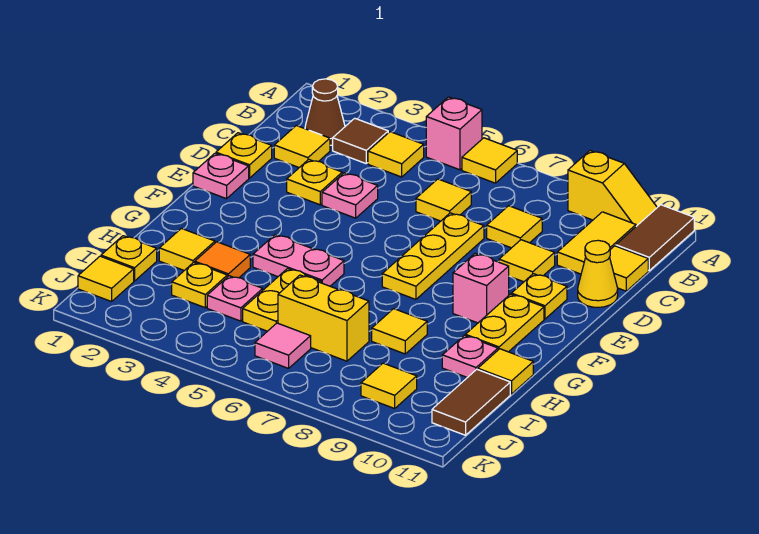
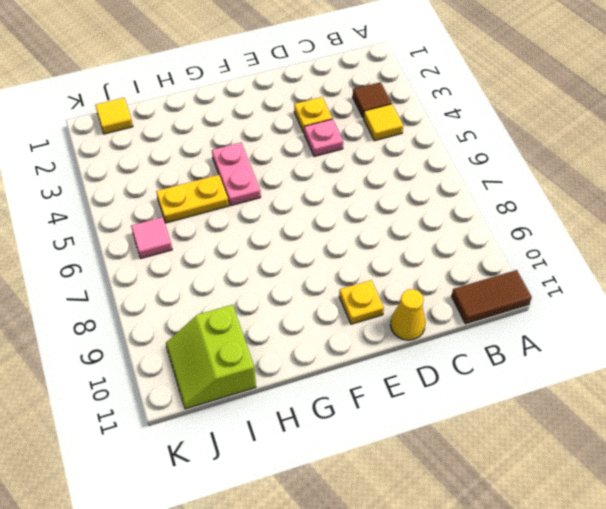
lime slope I10:J11 level 1 top I -> brown tile I11:J11 level 1
none -> pink brick A5 level 1
none -> yellow tile A6 level 1
none -> yellow slope A9:A10 level 1 top 9
none -> brown cone B2 level 1

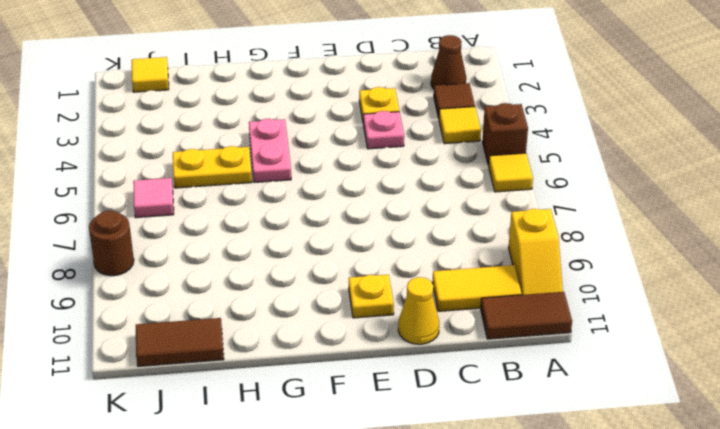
brown brick A5 level 1 -> pink brick A5 level 1
brown round brick K8 level 1 -> none
none -> yellow tile C2 level 1
none -> yellow tile C6 level 1
none -> yellow tile C8 level 1
none -> yellow tile C11 level 1

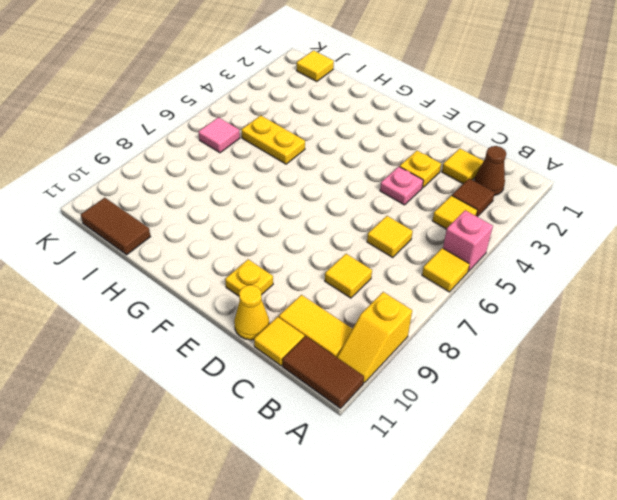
none -> yellow plate D1 level 1
none -> yellow plate D7:F7 level 1
none -> yellow tile D9 level 1
none -> pink plate E1 level 1

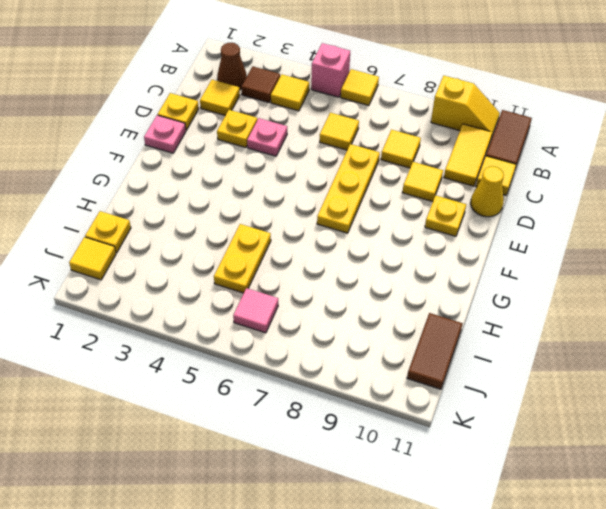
none -> pink brick F9 level 1
none -> yellow plate F10:G10 level 1
none -> pink plate G4:G5 level 1
none -> yellow tile H2 level 1

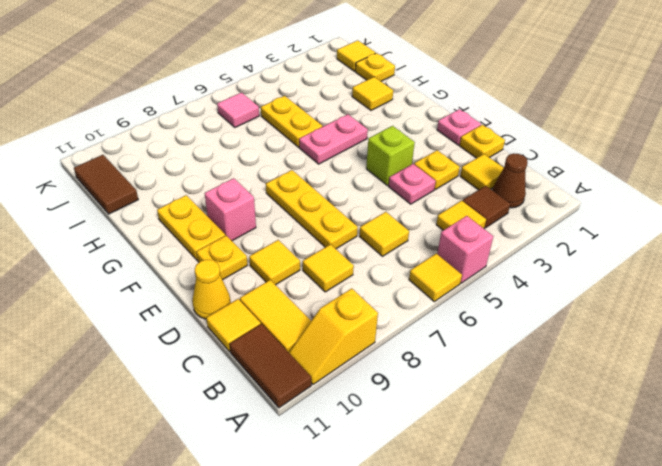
lime brick E4 level 1 -> none
none -> orange tile H3 level 1
none -> yellow tile H8 level 1
none -> pink plate H10 level 1
none -> yellow tile H11 level 1

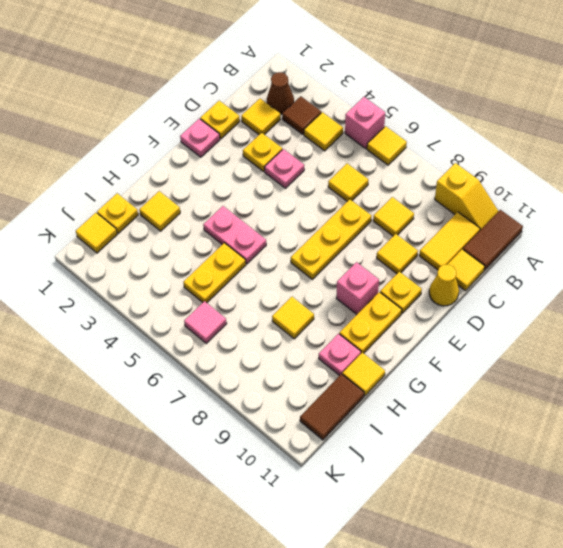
none -> orange tile H3 level 1
none -> yellow plate I3 level 1
none -> pink plate I4 level 1
none -> yellow brick I6:I7 level 1

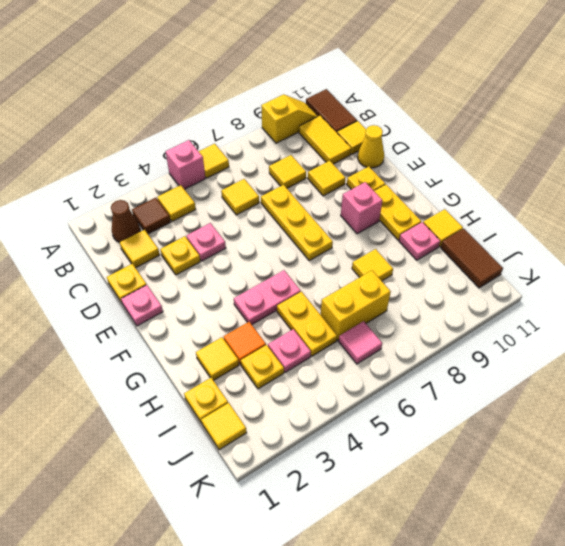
none -> yellow tile J9 level 1

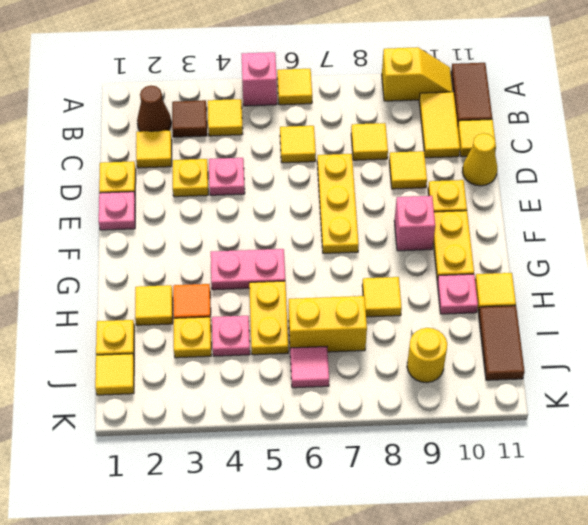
yellow round brick J9 level 1 -> yellow tile J9 level 1

